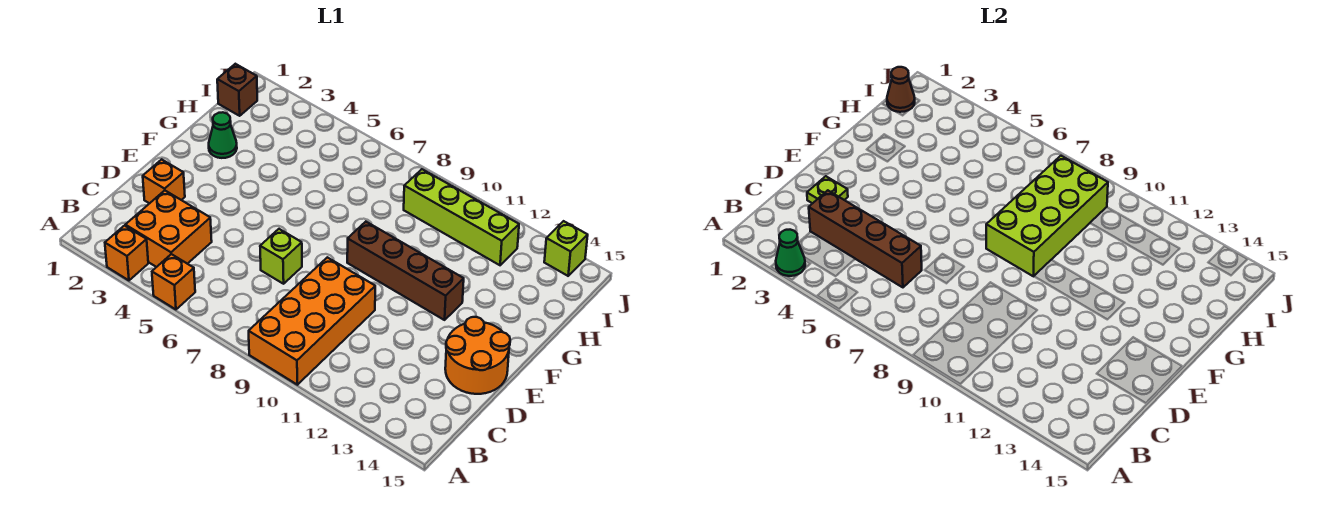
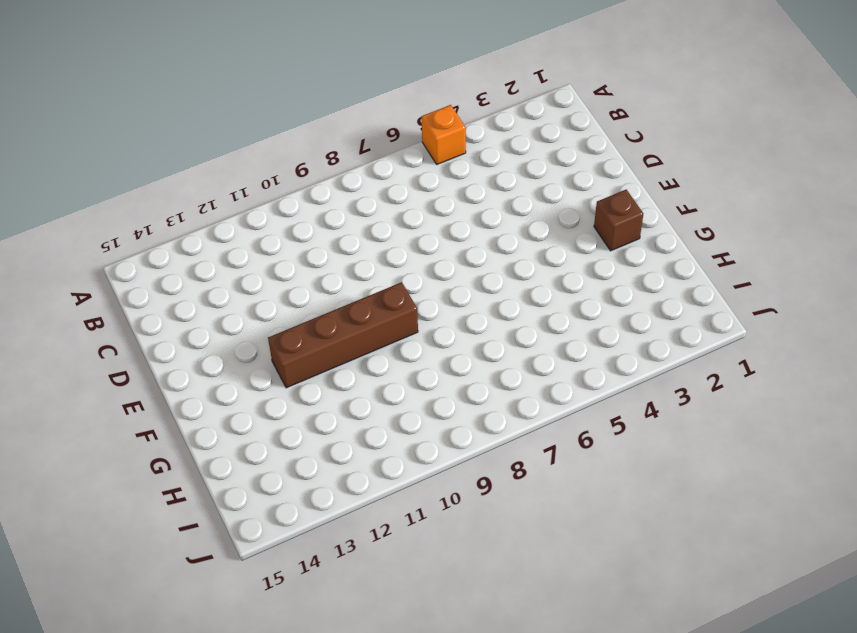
brown brick F2 level 1 -> brown brick I1 level 1
none -> orange brick A3 level 1
none -> orange brick A9:D10 level 1
none -> orange brick B3:C4 level 1

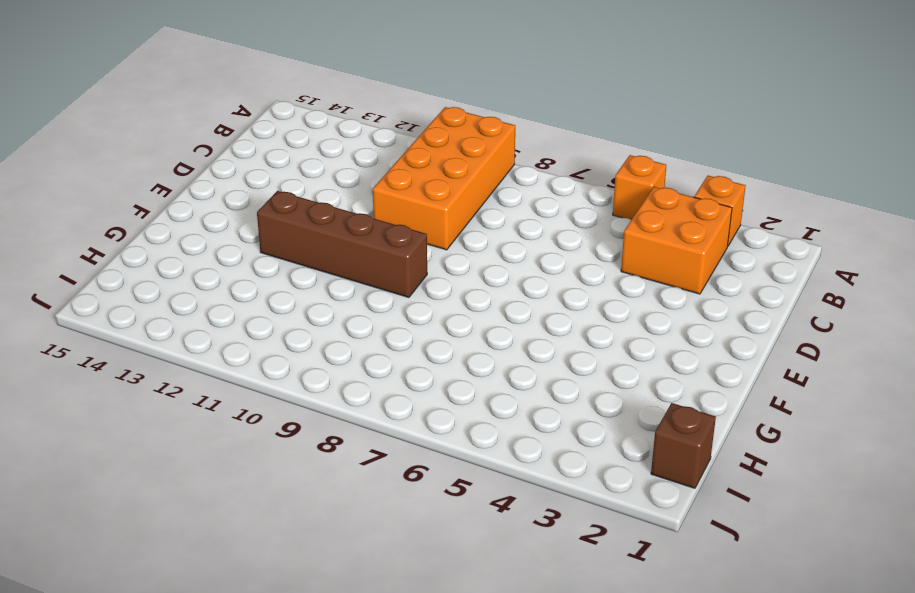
none -> orange brick D2 level 1
none -> lime brick D7 level 1
none -> orange round brick D14:E15 level 1

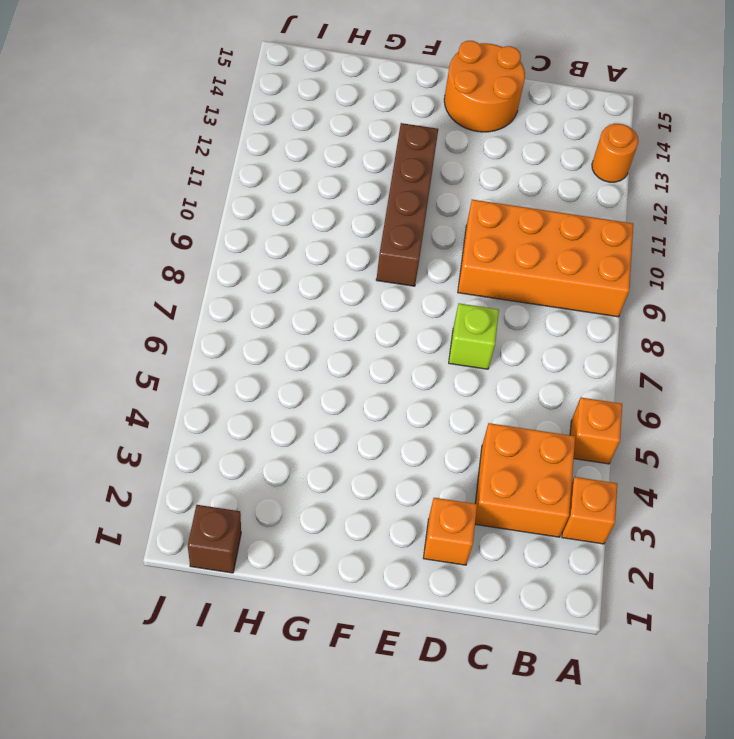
orange round brick A13 level 1 -> none
none -> green cone G2 level 1
none -> lime brick I9:I12 level 1
none -> lime brick J14 level 1

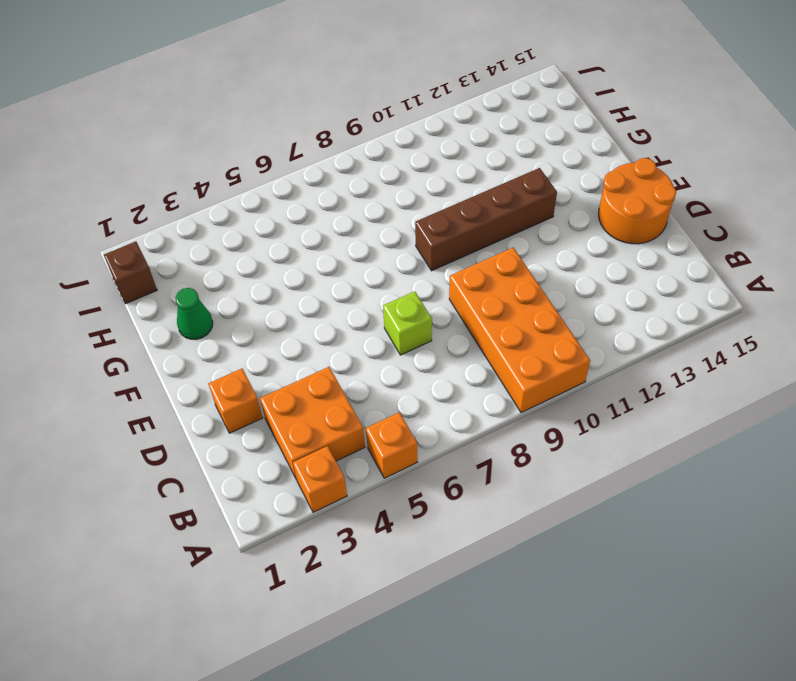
none -> lime brick I9:I12 level 1
none -> lime brick J14 level 1
none -> green cone A3 level 2

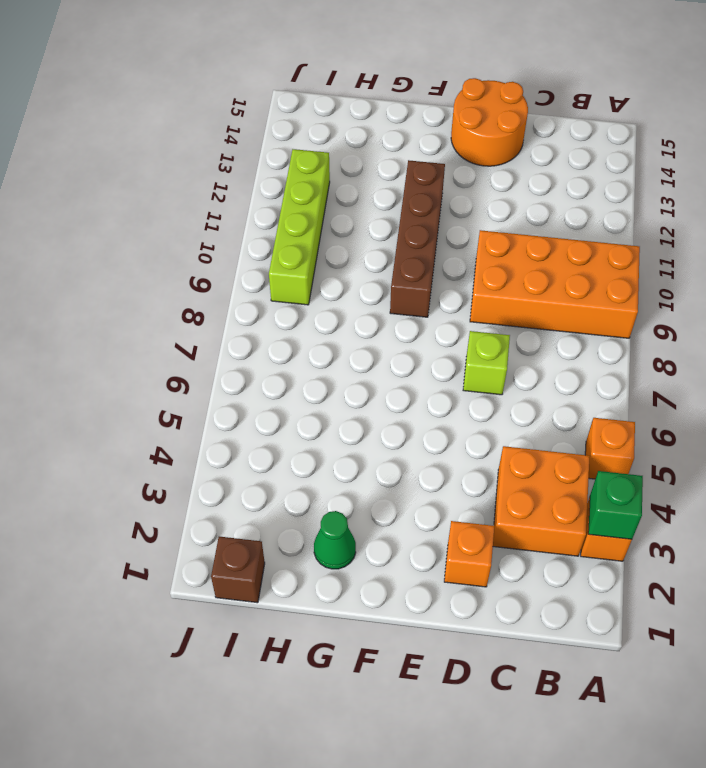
green brick A3 level 2 -> green cone A3 level 2
none -> lime brick J14 level 1
none -> brown brick C3:C6 level 2
none -> lime plate D2 level 2

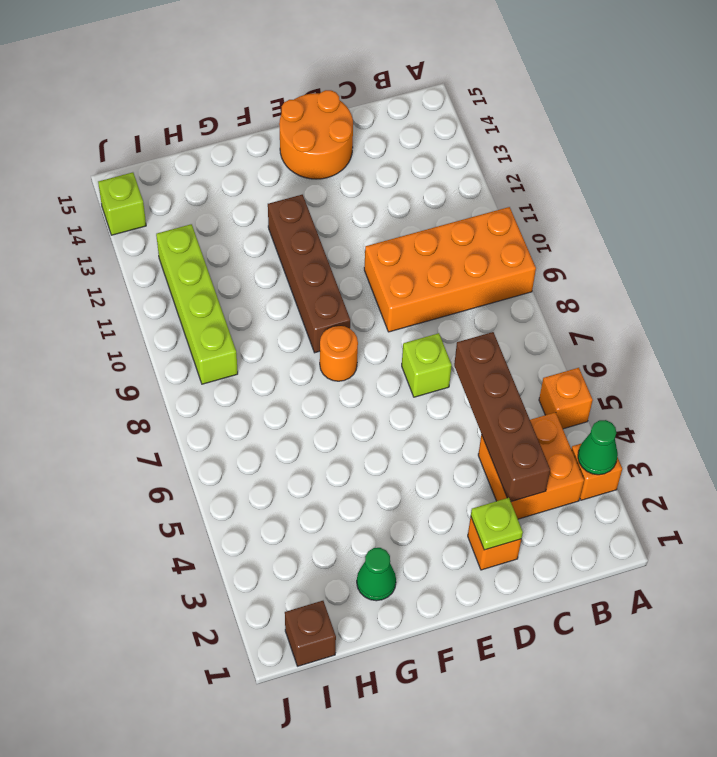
orange round brick F8 level 1 -> none
none -> lime brick F8:I9 level 2
none -> brown cone I1 level 2

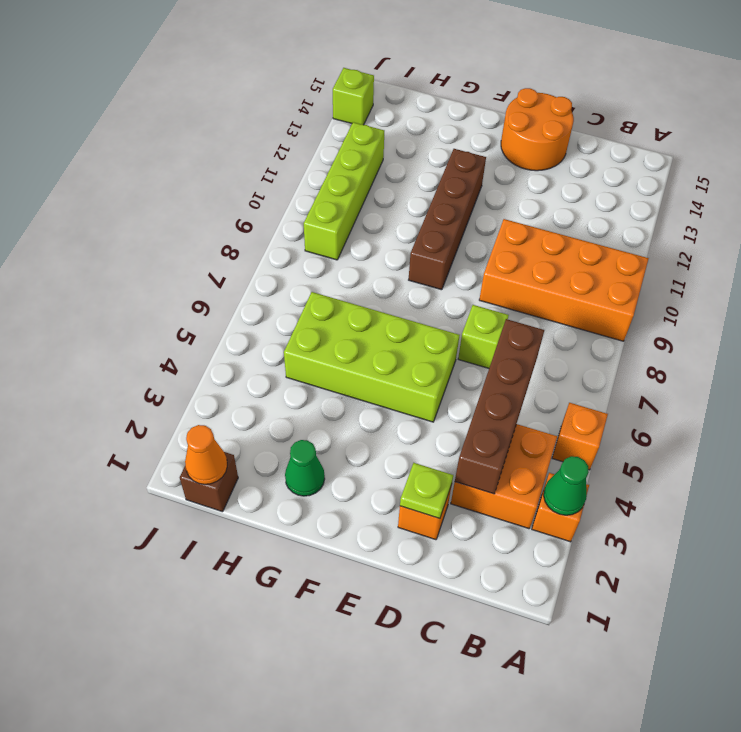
lime brick E5:H6 level 1 -> lime brick F8:I9 level 2
orange cone I1 level 2 -> brown cone I1 level 2

